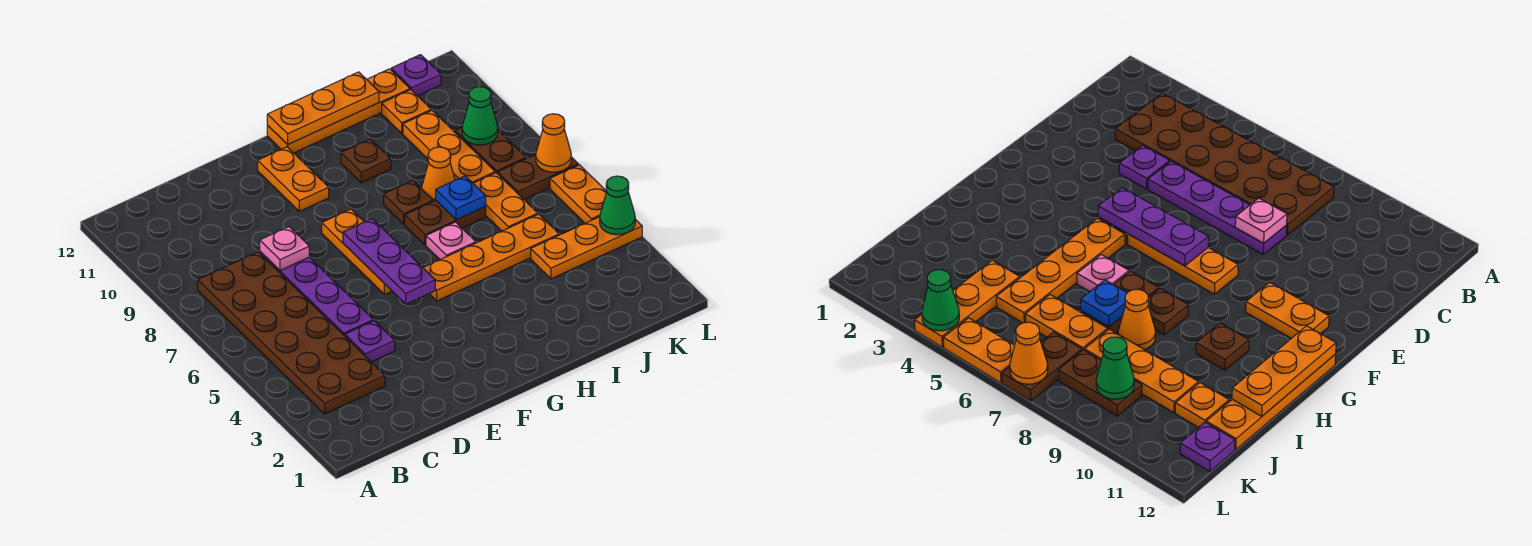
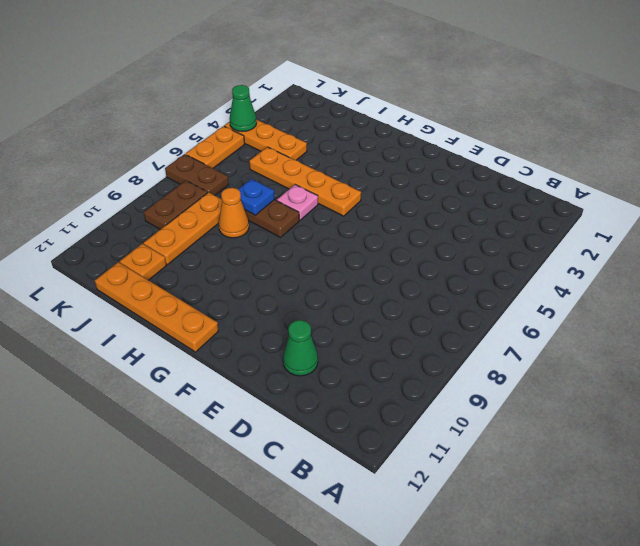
green cone D11 level 1 -> green cone K9 level 2
none -> brown plate B3:C8 level 1
none -> purple plate D4 level 1
none -> purple plate D5:D8 level 1

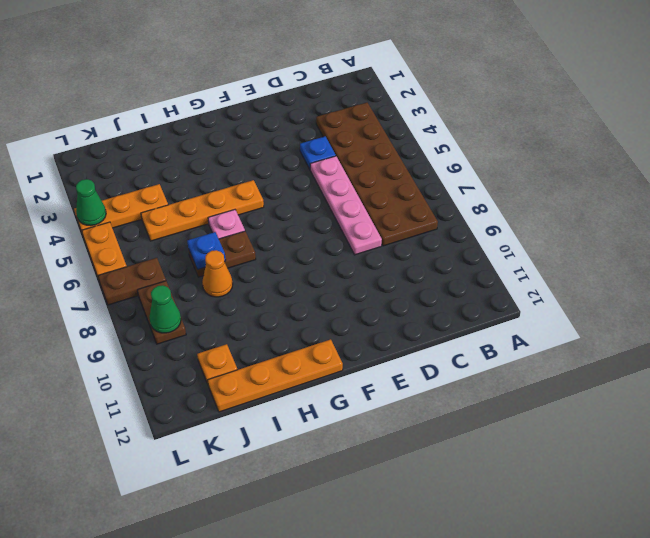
blue plate D4 level 1 -> purple plate D4 level 1
pink plate D5:D8 level 1 -> purple plate D5:D8 level 1
none -> orange plate F6:F8 level 1
none -> orange plate F10:F11 level 1
none -> brown plate H8 level 1

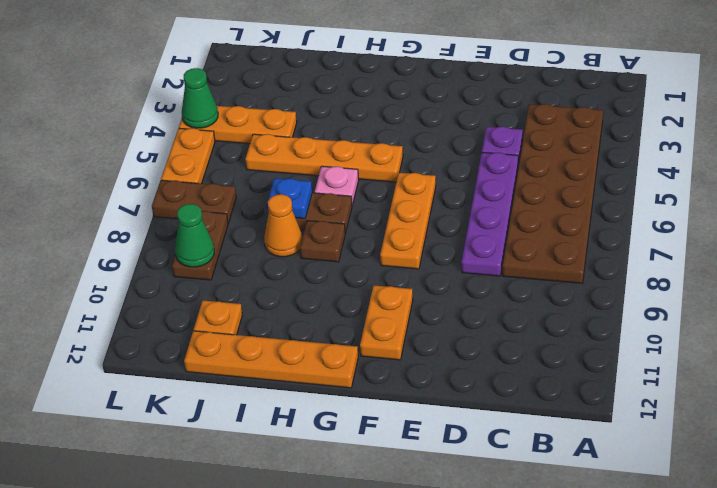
none -> brown plate H10 level 1
none -> orange plate J6:J7 level 1
none -> orange plate J8:J10 level 1

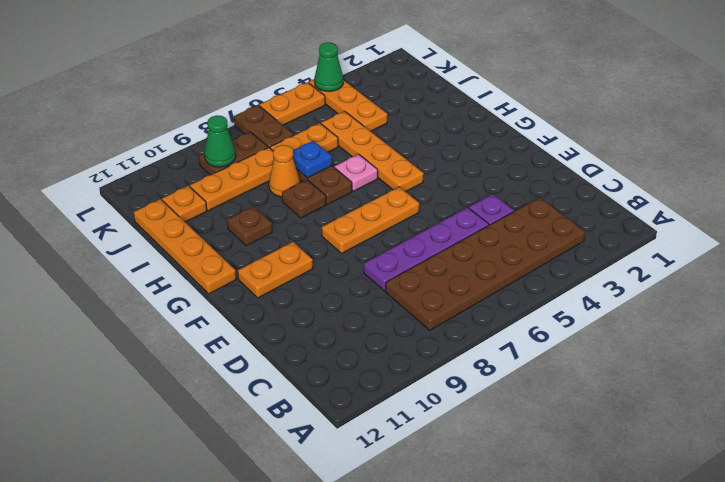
none -> purple plate K12 level 1
none -> pink plate D8 level 2
none -> purple plate F5:F7 level 2

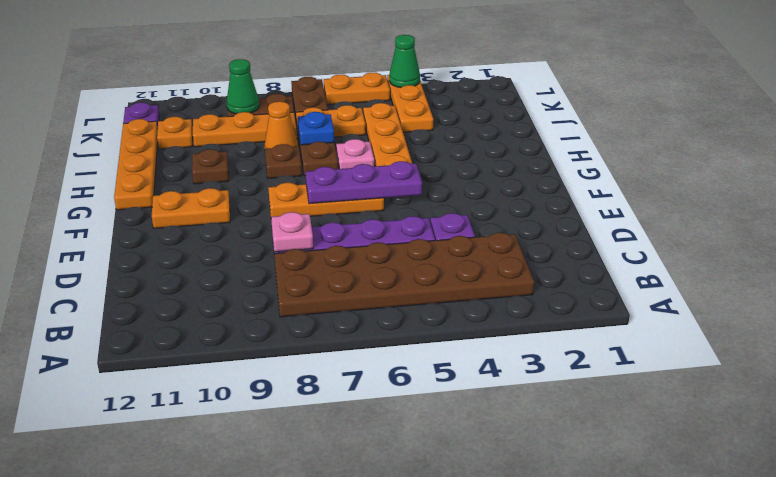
none -> orange plate G12:I12 level 2
none -> orange cone L7 level 2

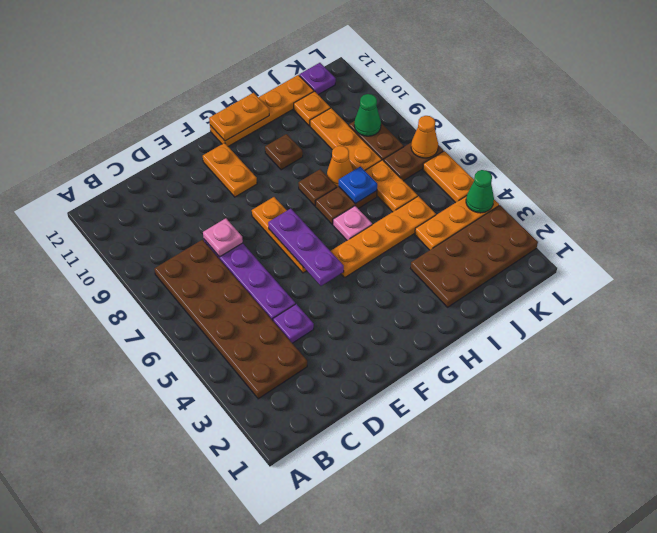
orange plate G12:H12 level 2 -> orange plate G12:I12 level 2
brown plate I2:L3 level 1 -> none

